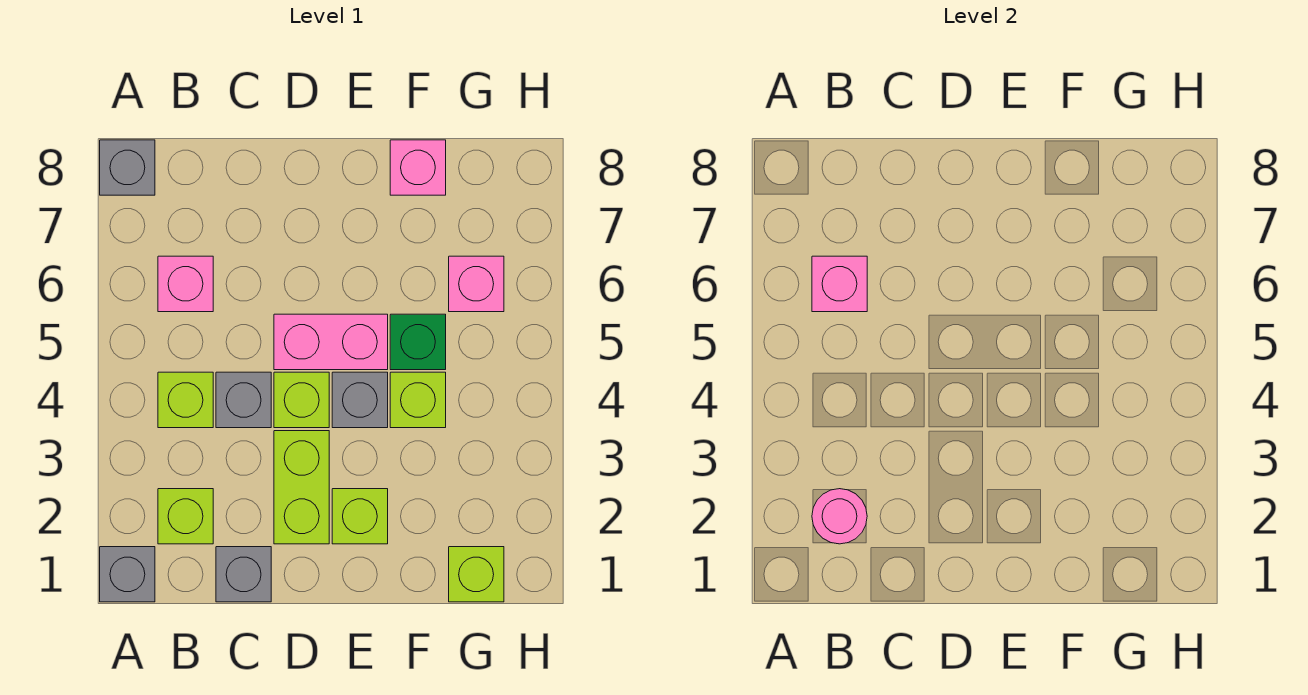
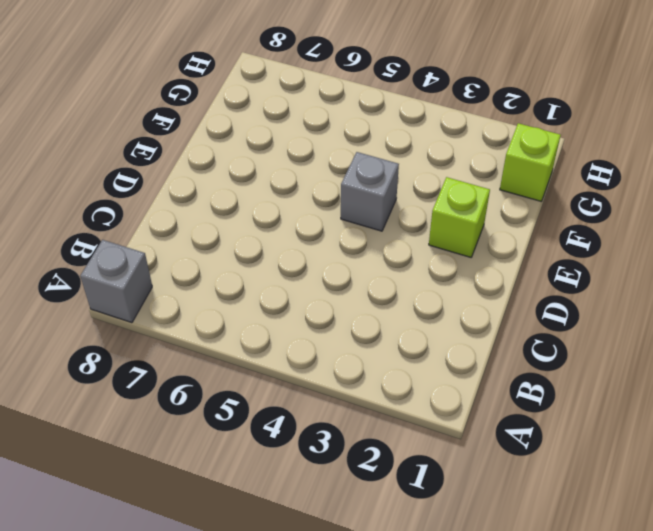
none -> grey brick A1 level 1
none -> lime brick B2 level 1
none -> lime brick B4 level 1

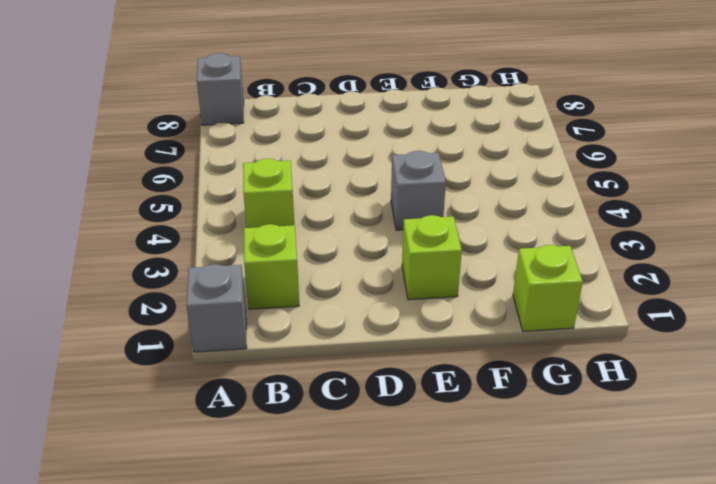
none -> pink brick B6 level 1
none -> grey brick C1 level 1
none -> grey brick C4 level 1

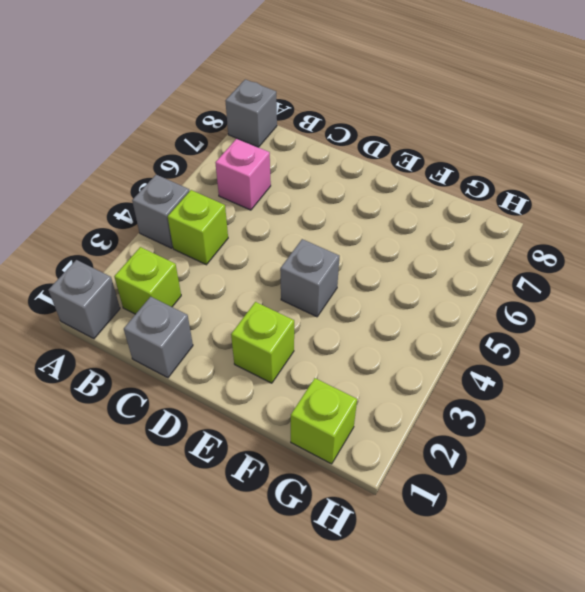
grey brick A4 level 1 -> grey brick C4 level 1
none -> lime brick D2:D3 level 1
none -> lime brick D4 level 1
none -> pink brick D5:E5 level 1

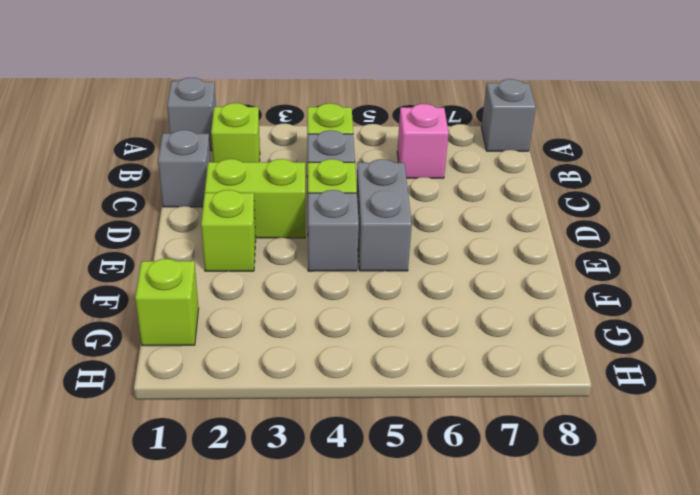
grey brick D5:E5 level 1 -> pink brick D5:E5 level 1
none -> lime brick F4 level 1
none -> green brick F5 level 1
none -> pink brick F8 level 1

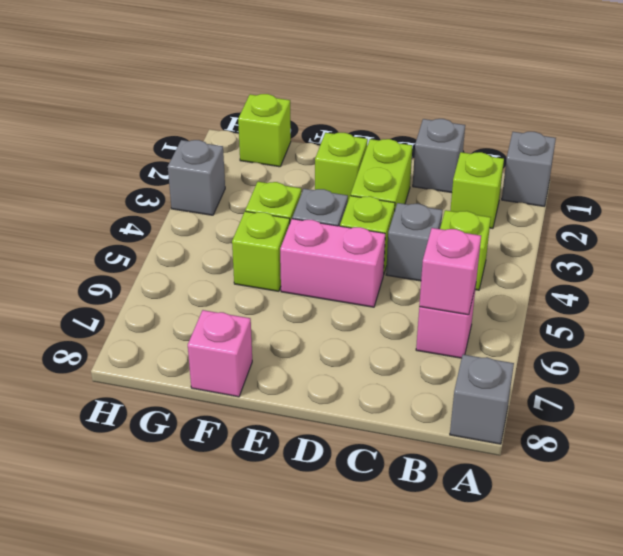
lime brick F5 level 1 -> green brick F5 level 1
grey brick H3 level 1 -> none
none -> pink brick G6 level 1
none -> pink round brick B2 level 2

